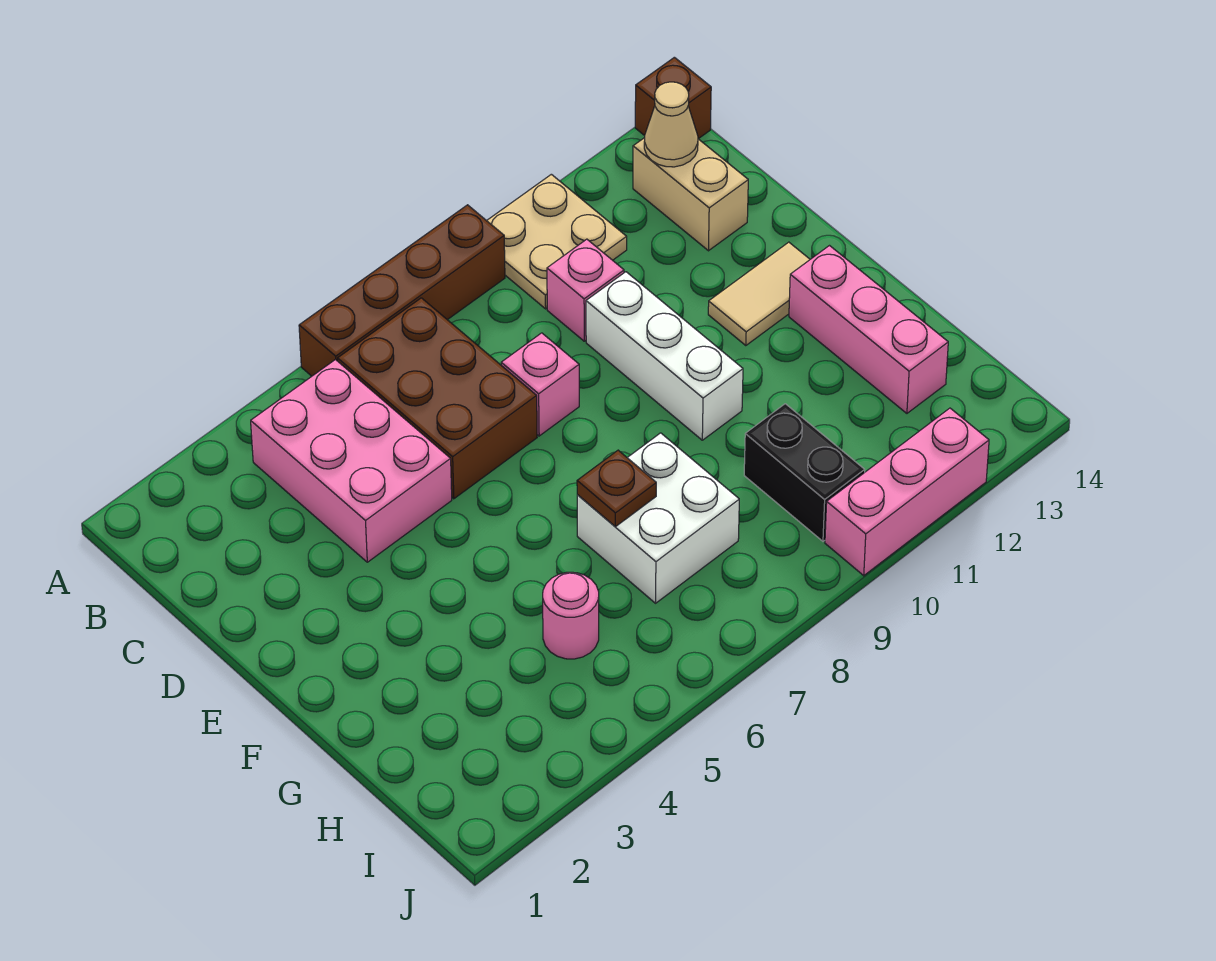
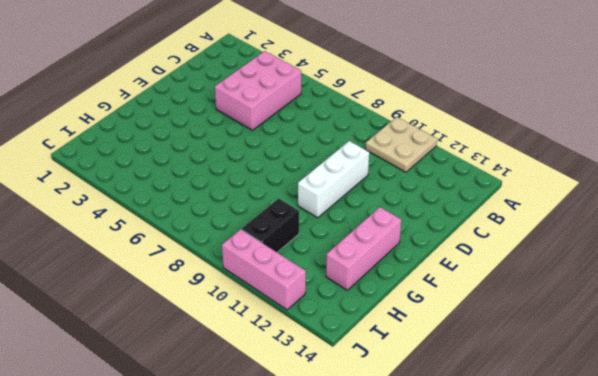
none -> brown brick A6:A9 level 1
none -> brown brick A14 level 1
none -> brown brick B6:D7 level 1

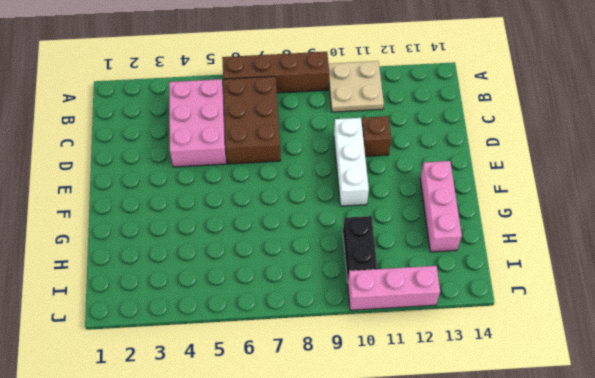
brown brick D11 level 1 -> brown brick A14 level 1
none -> tan brick B13:C13 level 1
none -> pink brick C10 level 1
none -> pink brick D8 level 1

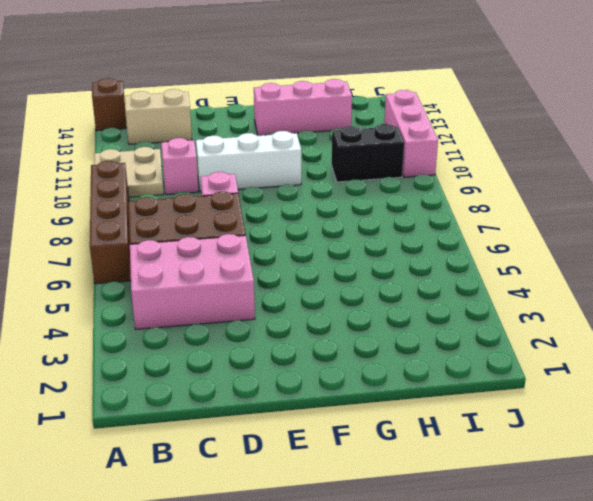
none -> tan tile E12:E13 level 1
none -> white brick G7:H8 level 1
none -> pink round brick H5 level 1

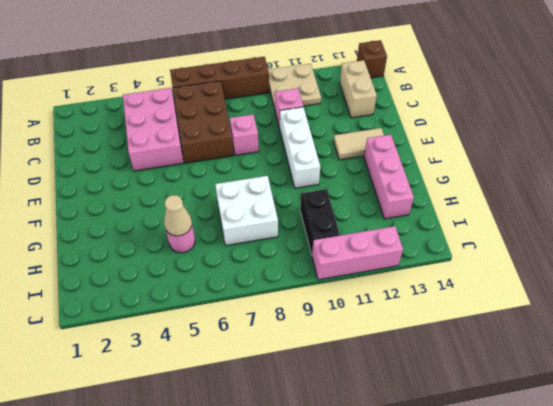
tan cone H5 level 2 -> tan cone B13 level 2
none -> brown plate G7 level 2

